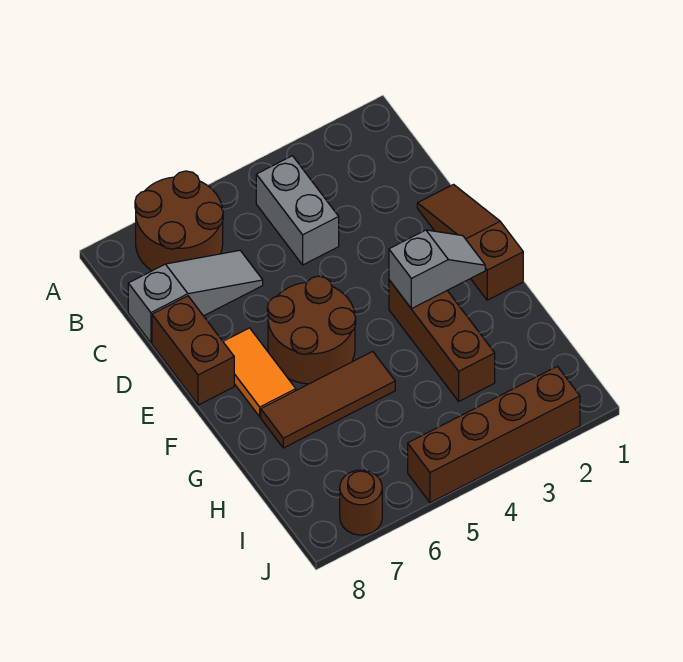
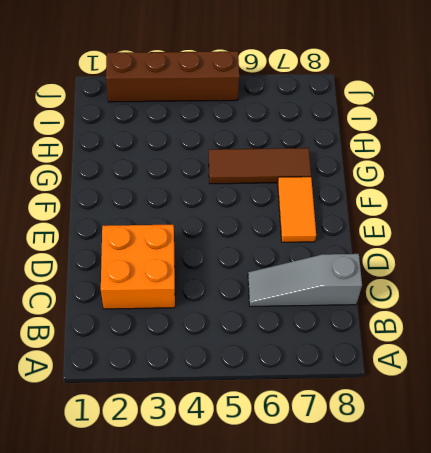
orange brick C2:D3 level 1 -> none
none -> brown round brick A6:B7 level 1
none -> grey brick B4:C4 level 1
none -> brown slope D1:F1 level 1 top F

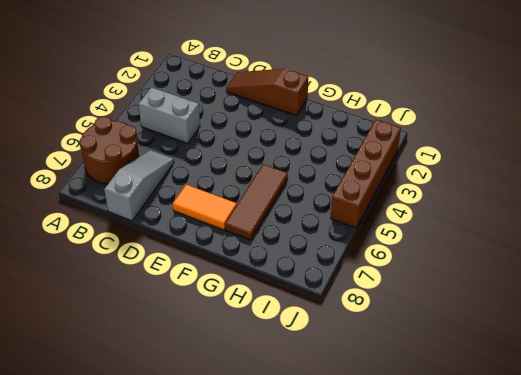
none -> brown brick D8:E8 level 1
none -> brown round brick E5:F6 level 1
none -> brown brick F3:H3 level 1

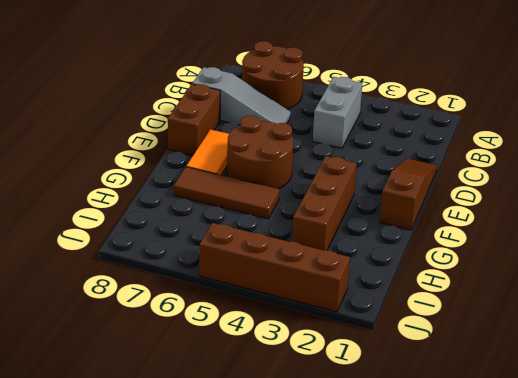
none -> brown round brick J7 level 1
none -> grey slope F2:F3 level 2 top 3

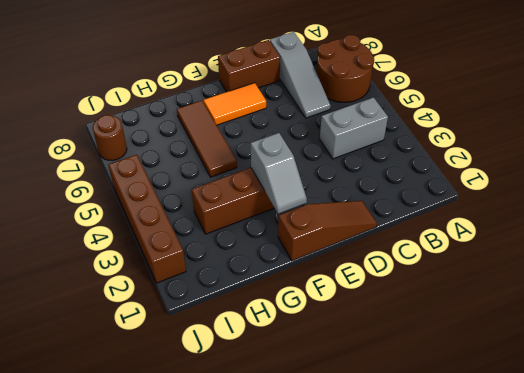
none -> brown round brick E5:F6 level 1

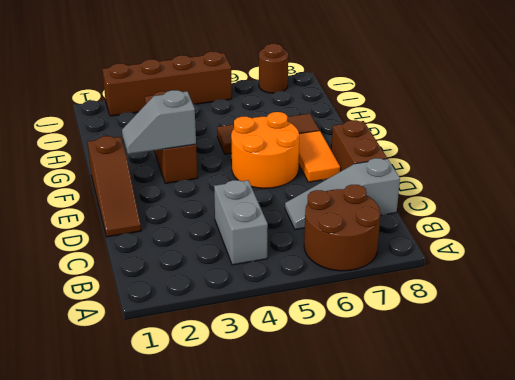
orange round brick E5:F6 level 1 -> brown round brick E5:F6 level 1

